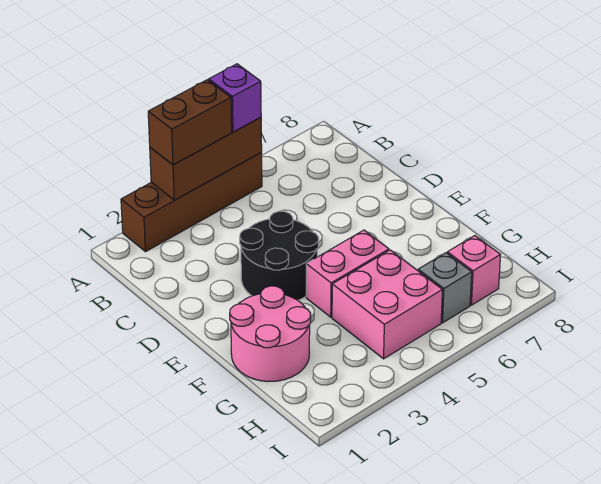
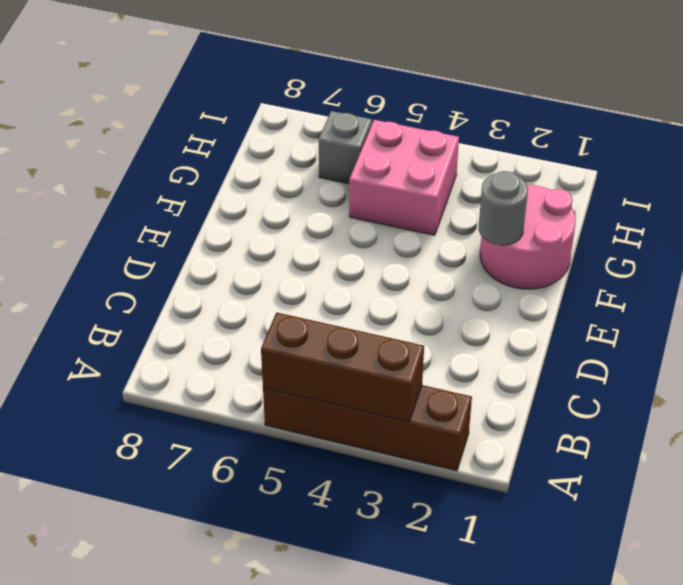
grey round brick F2 level 2 -> none
none -> black round brick D3:E4 level 1
none -> pink brick F4:F5 level 1

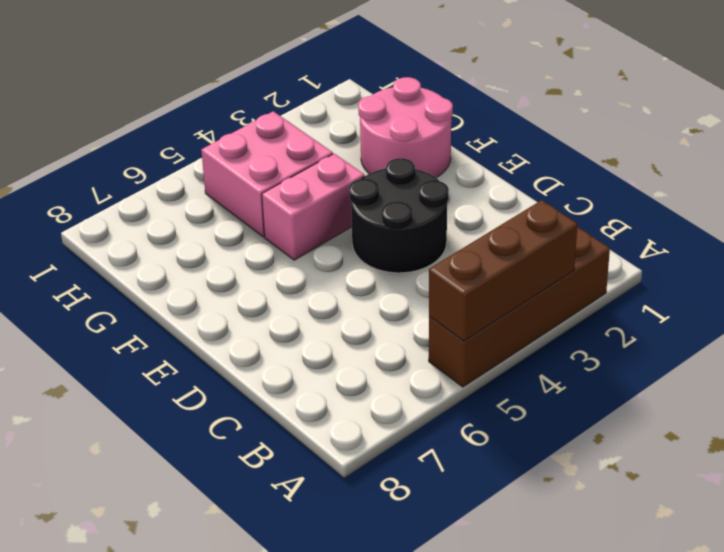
none -> grey brick H6 level 1
none -> pink brick H7 level 1

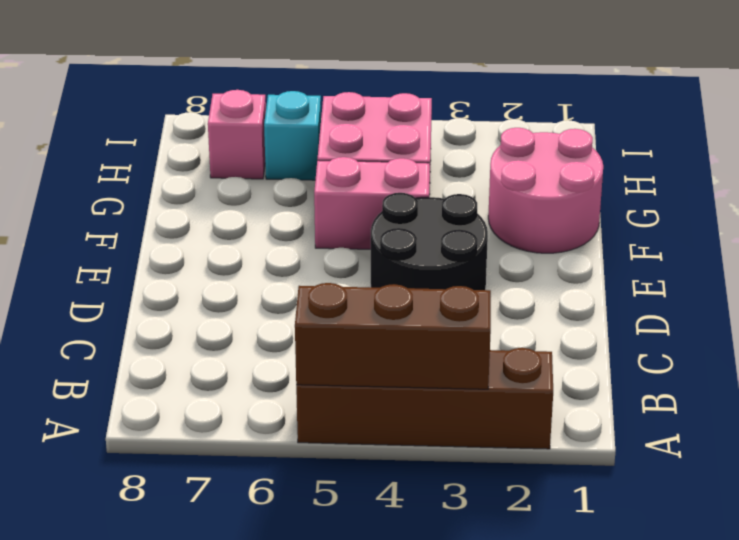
cyan brick H6 level 1 -> grey brick H6 level 1
none -> brown brick A3:A4 level 3
none -> purple brick A5 level 3

